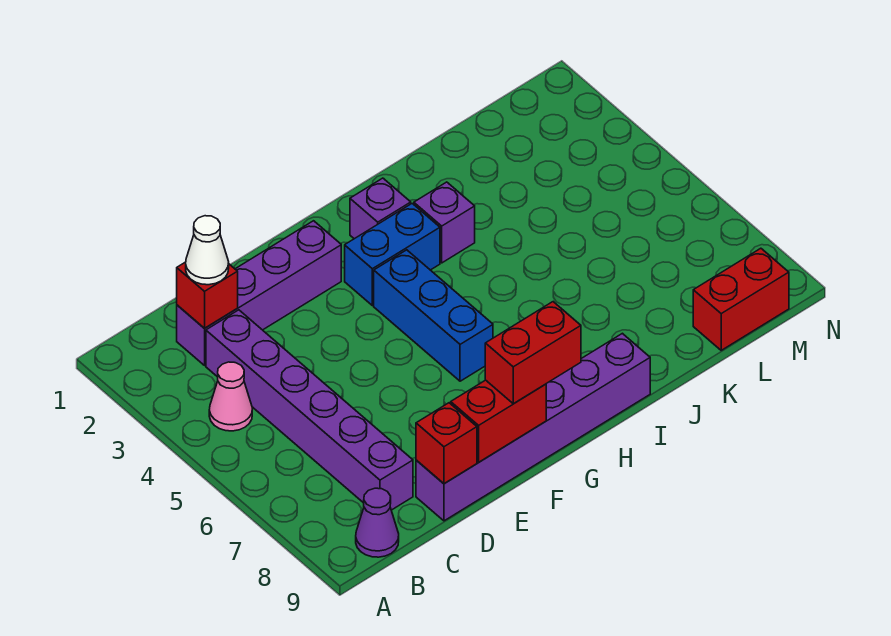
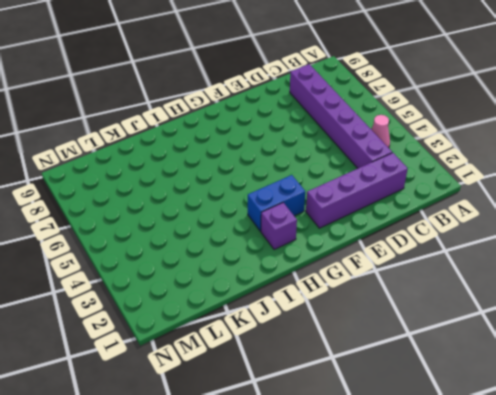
none -> purple cone B9 level 1
none -> purple brick D9:I9 level 1
none -> blue brick G4:G6 level 1

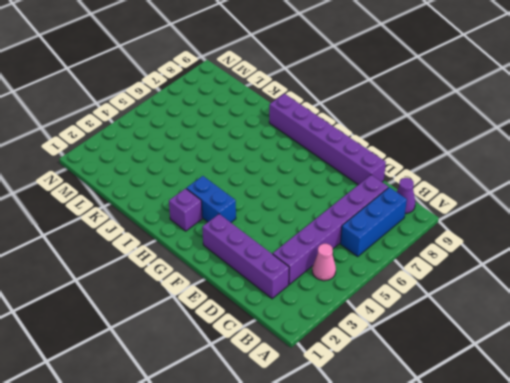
blue brick B6:B8 level 1 -> blue brick G4:G6 level 1
none -> purple brick I3 level 1
none -> red brick L9:M9 level 1
none -> red brick C2 level 2

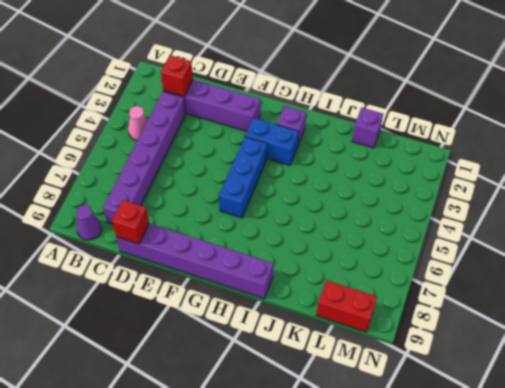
purple brick K1 level 1 -> purple brick I3 level 1
none -> red brick E9:F9 level 2
none -> white cone C2 level 3
none -> red brick F9:G9 level 3

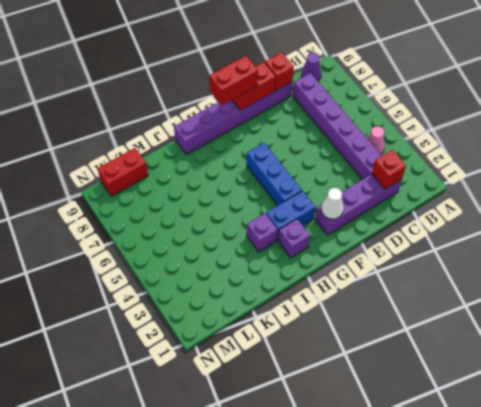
white cone F2 level 2 -> white cone C2 level 3

